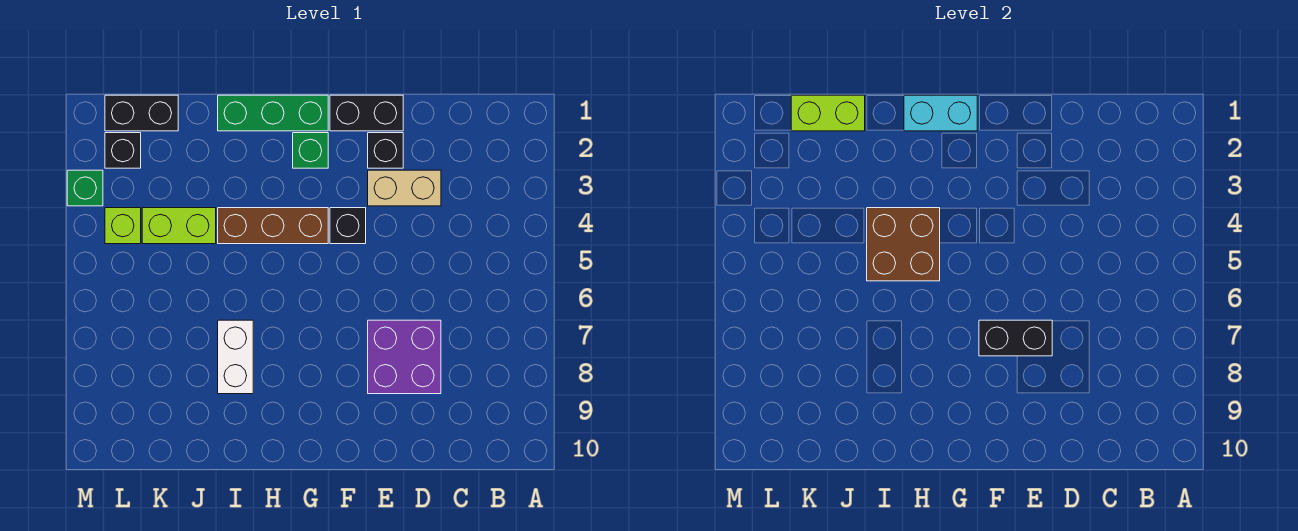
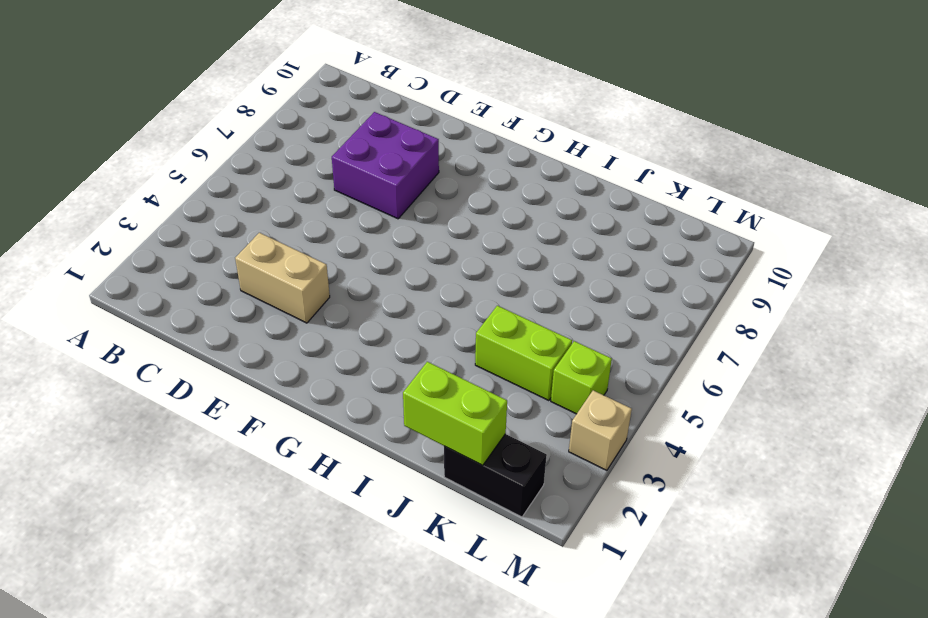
tan brick M3 level 1 -> green brick M3 level 1
none -> black brick E1:F1 level 1
none -> black brick E2 level 1
none -> black brick F4 level 1

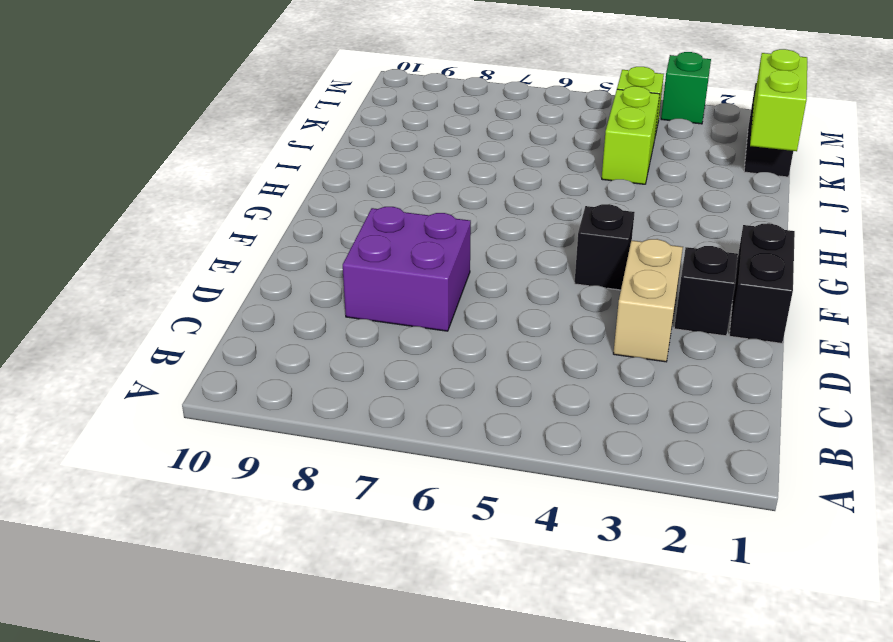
none -> green brick G1:I1 level 1
none -> green brick G2 level 1
none -> brown brick G4:I4 level 1

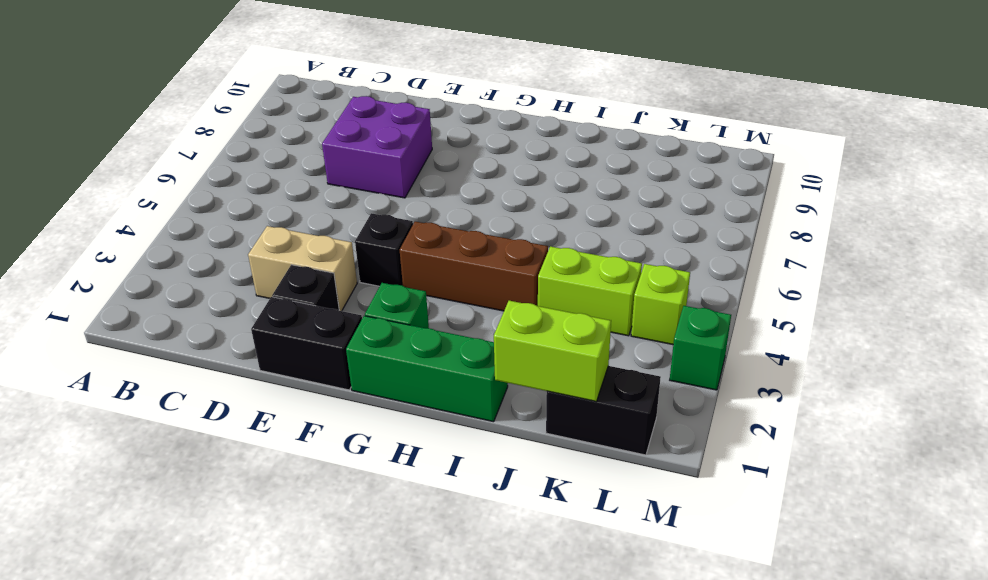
none -> white brick I7:I8 level 1
none -> black brick L2 level 1
none -> black brick E7:F7 level 2

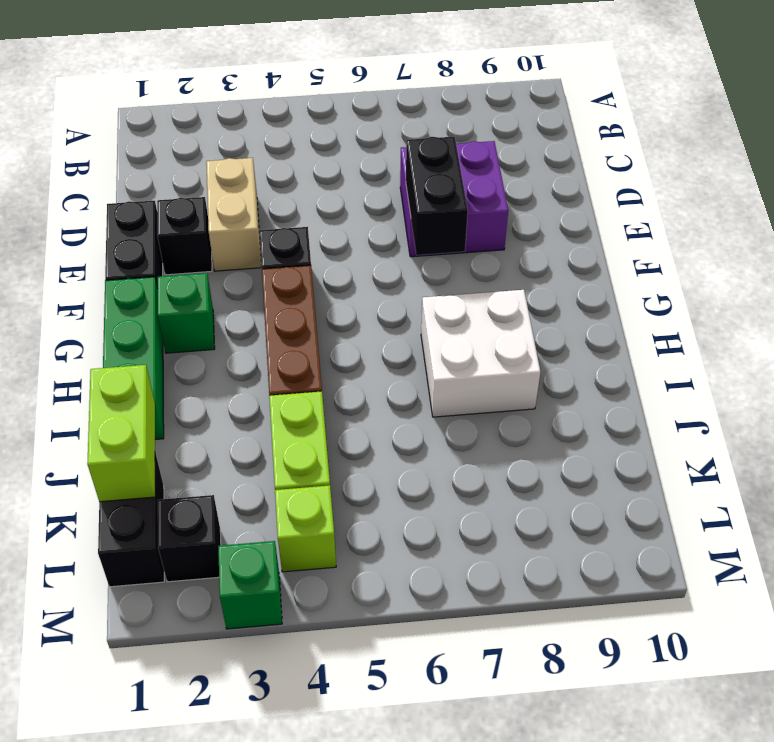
white brick H7:I8 level 1 -> white brick I7:I8 level 1
none -> cyan brick G1:H1 level 2
none -> brown brick H4:I5 level 2

